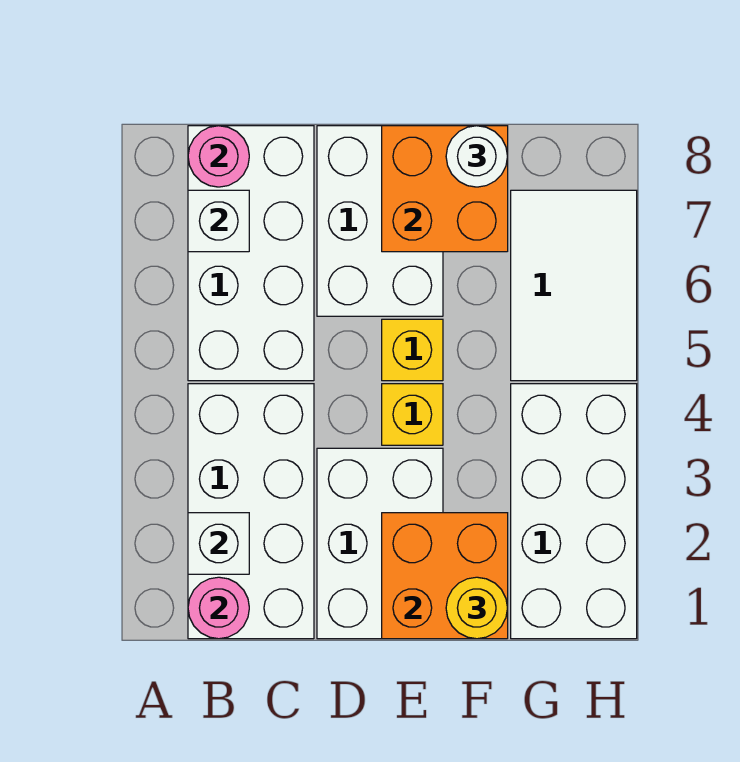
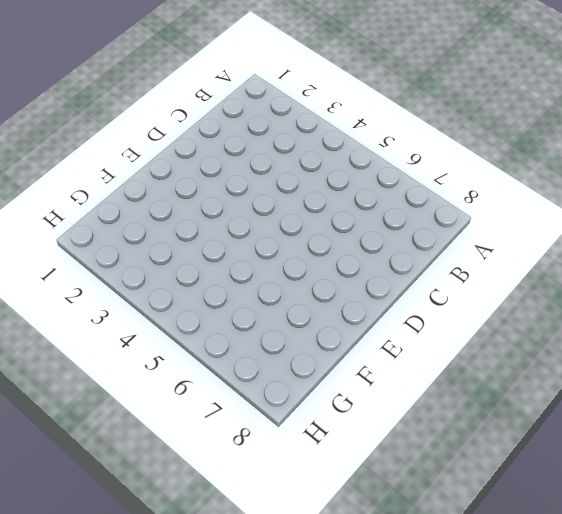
none -> white brick B1:C4 level 1
none -> white brick B5:C8 level 1
none -> white brick D1:E3 level 1

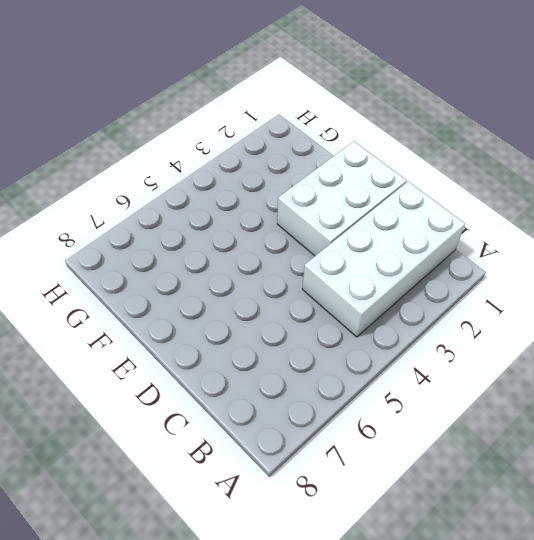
none -> white brick B5:C8 level 1
none -> white brick D6:E8 level 1
none -> yellow brick E4 level 1

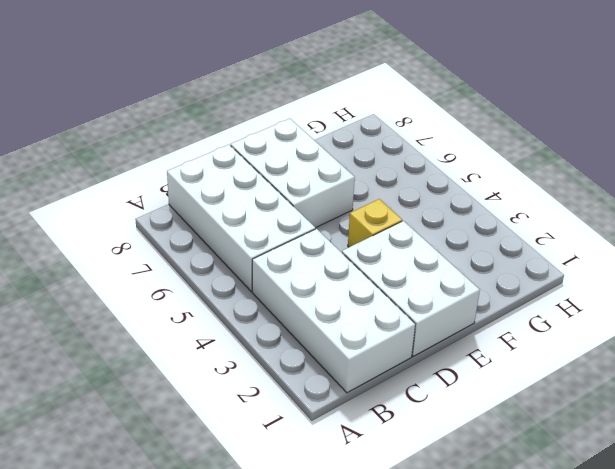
none -> yellow brick E5 level 1
none -> white brick G1:H4 level 1
none -> white tile G5:H7 level 1

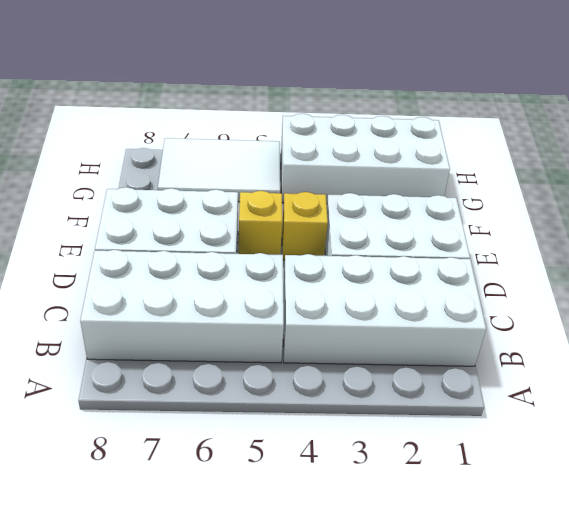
none -> pink round brick B1 level 2
none -> white brick B2 level 2
none -> white brick B7 level 2

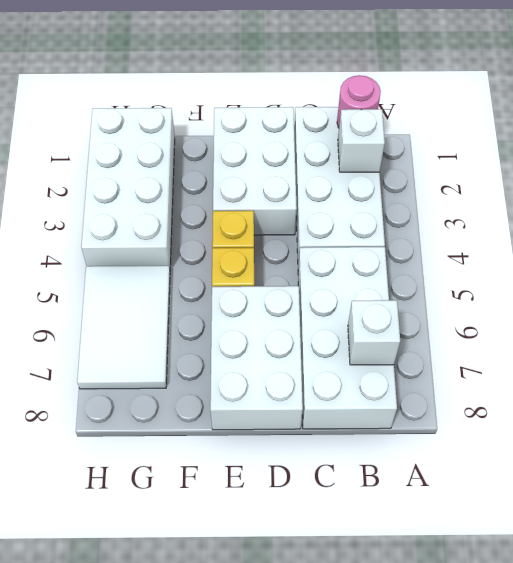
none -> pink round brick B8 level 2
none -> orange brick E1:F2 level 2
none -> orange brick E7:F8 level 2

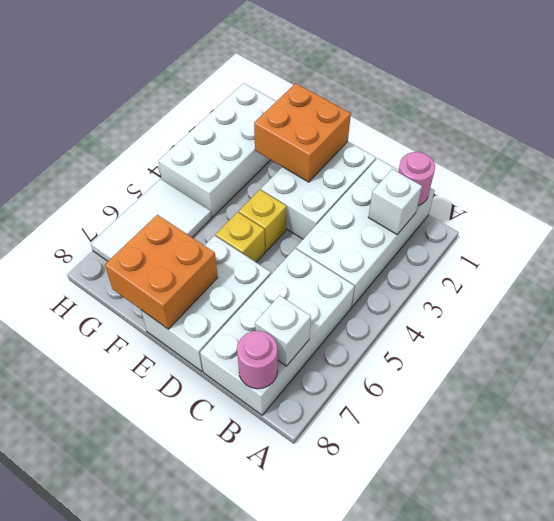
none -> yellow round brick F1 level 3
none -> white round brick F8 level 3

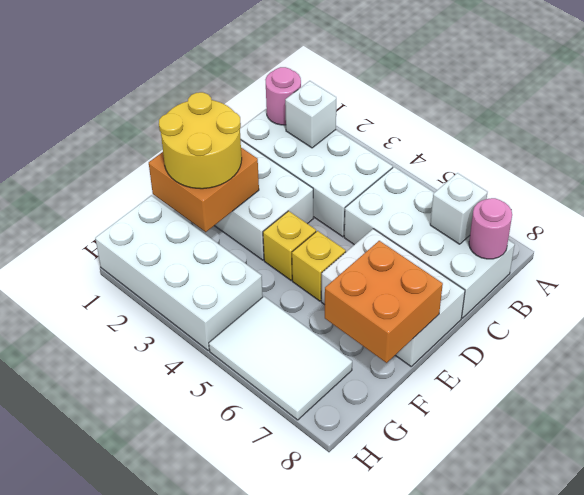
yellow round brick E1:F2 level 3 -> yellow round brick F1 level 3
none -> white round brick F8 level 3

